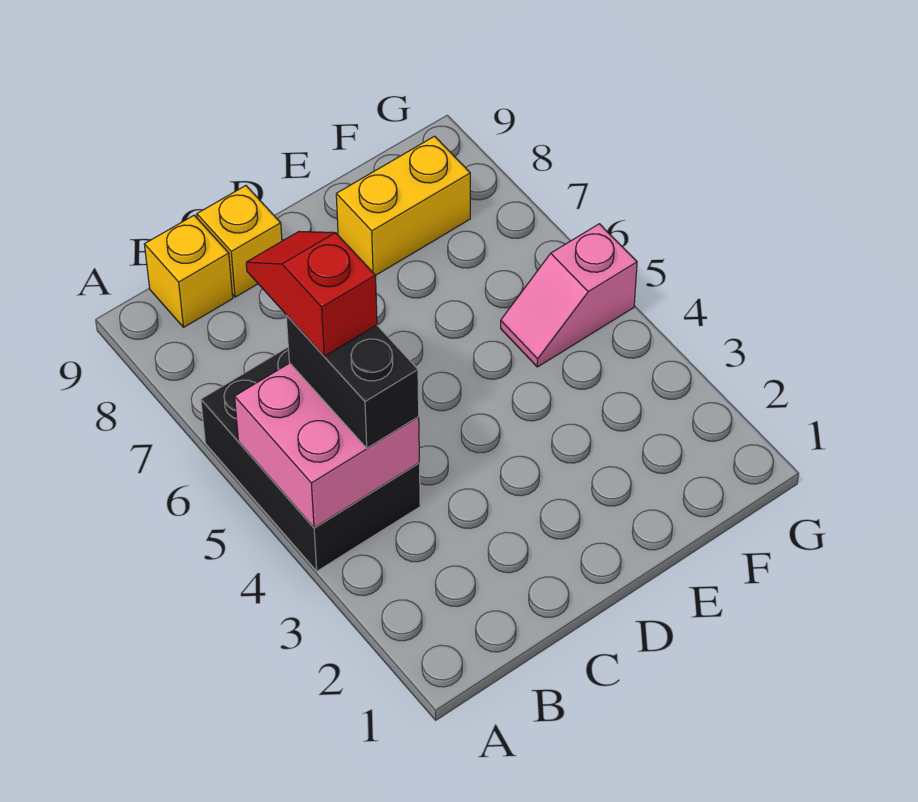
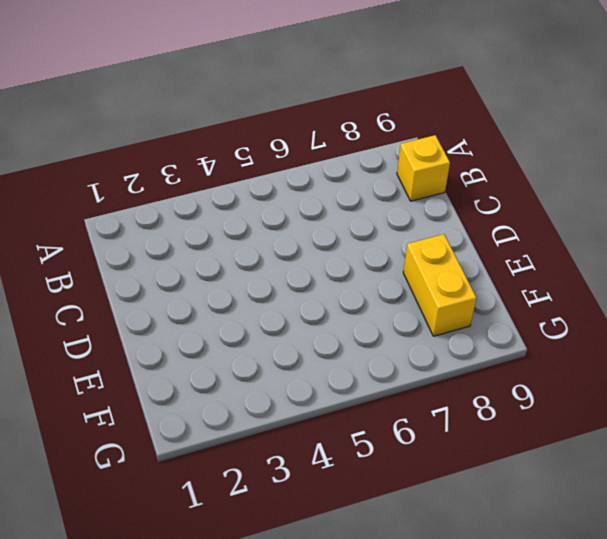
none -> black brick A4:B6 level 1
none -> yellow brick C9 level 1

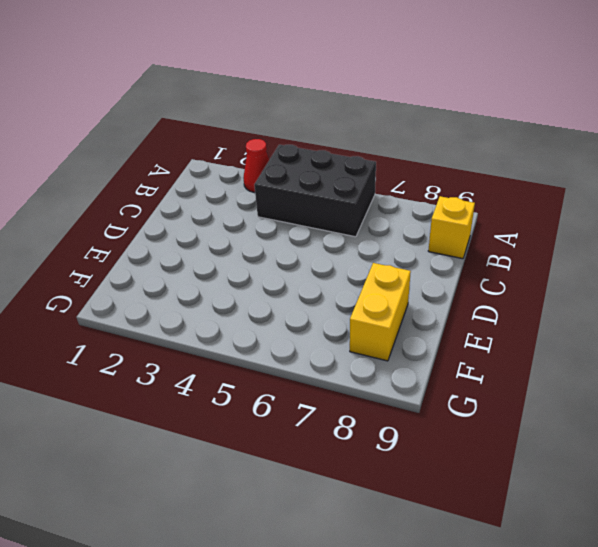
red cone A3 level 1 -> none
none -> yellow brick C9 level 1
none -> pink slope F5:G5 level 1 top G

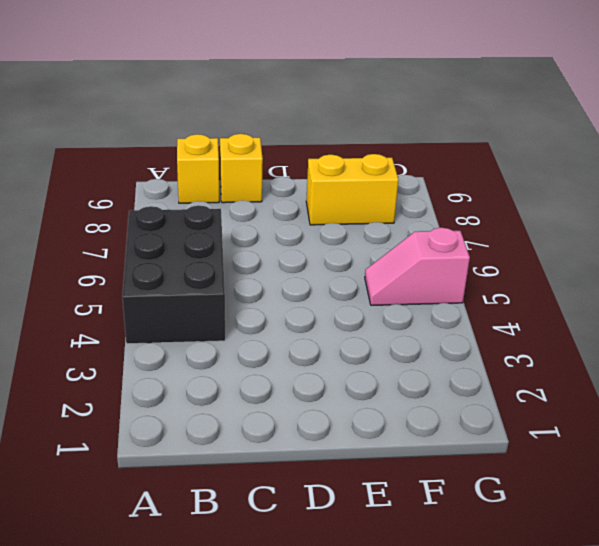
none -> pink brick A4:B5 level 2
none -> black brick B4:B5 level 3

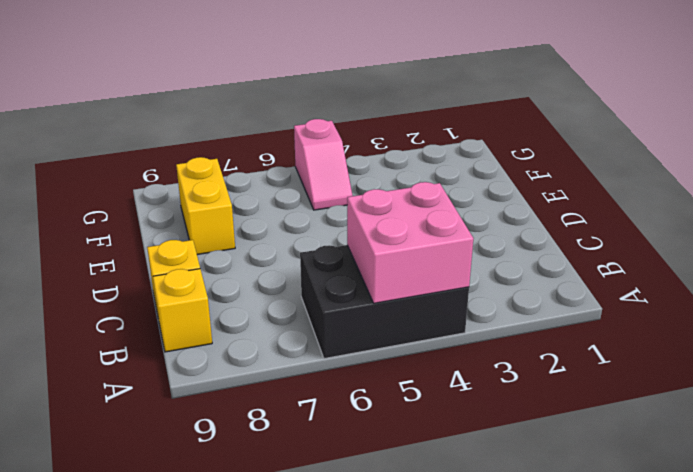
none -> black brick B4:B5 level 3
none -> red slope B5:B6 level 4 top 5

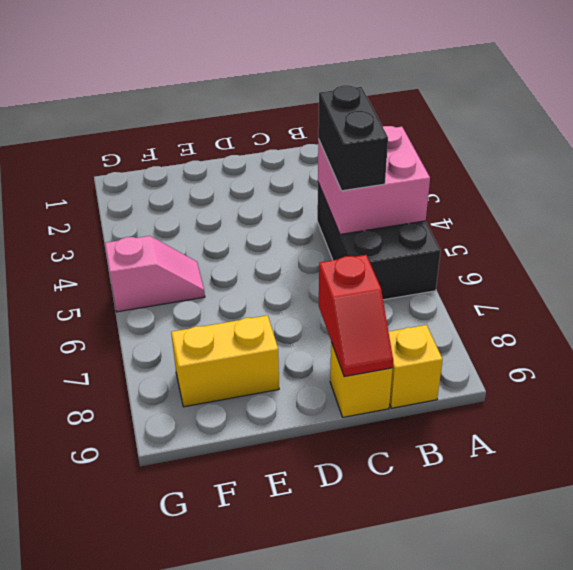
red slope C8:C9 level 2 top 8 -> red slope B5:B6 level 4 top 5

